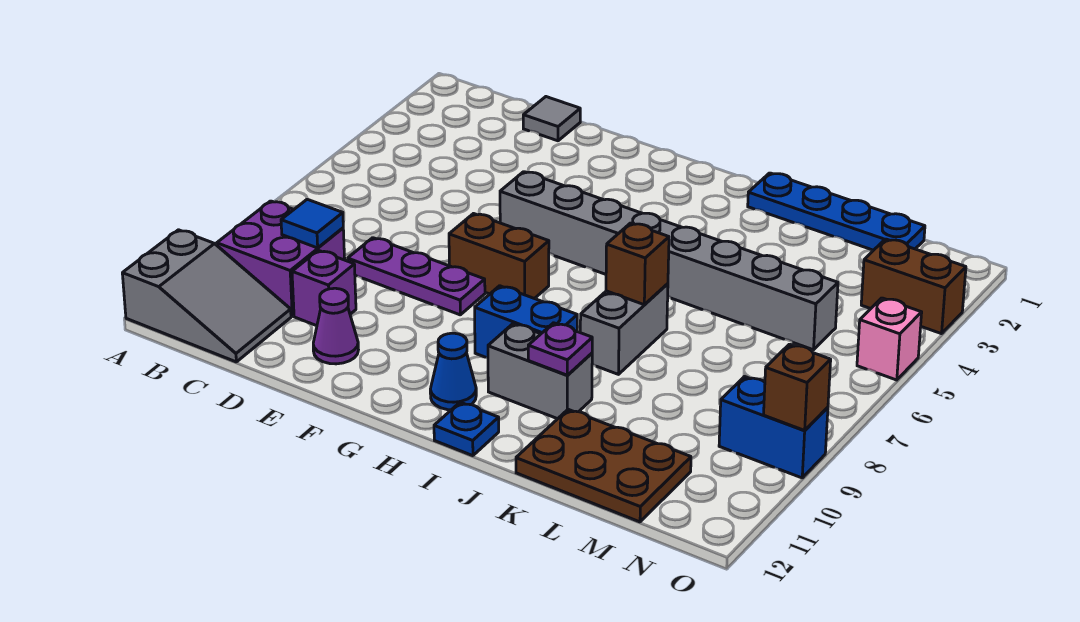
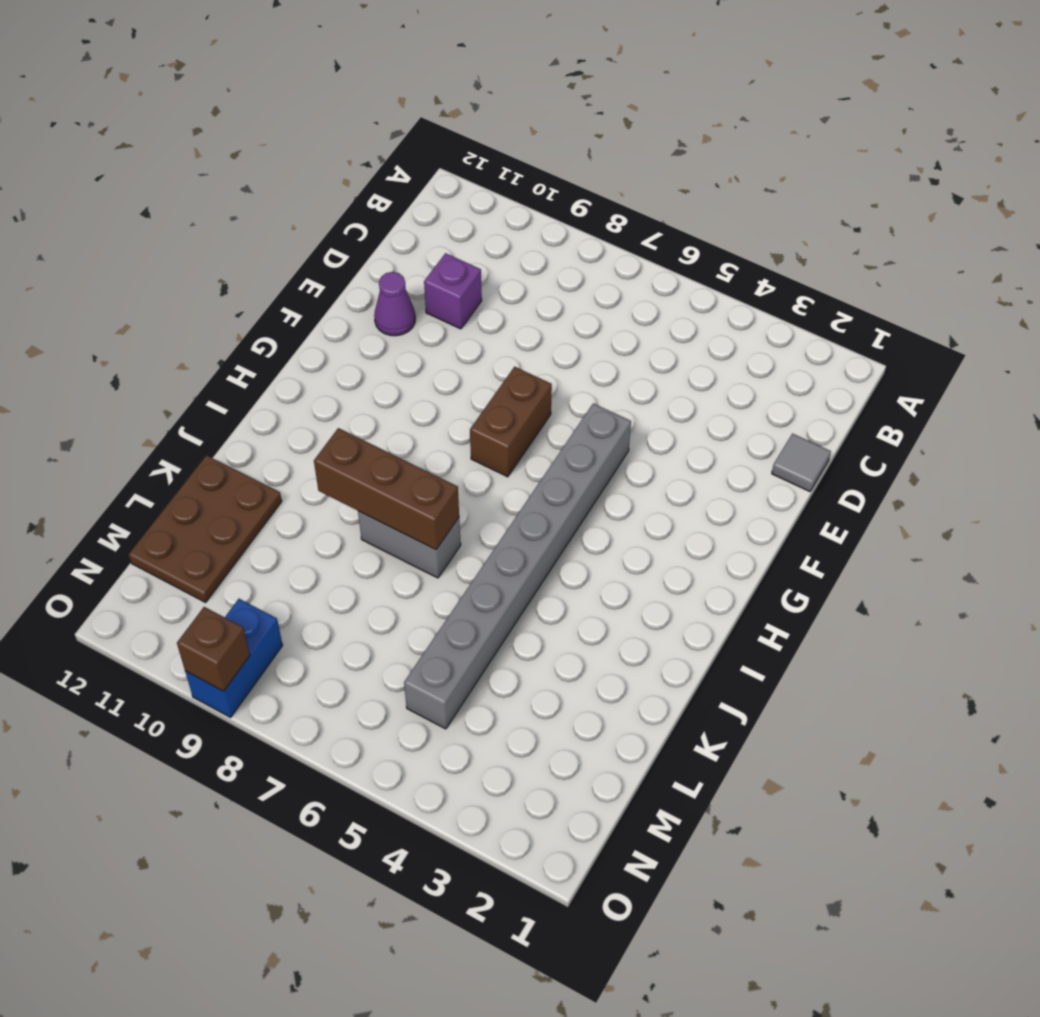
brown brick J7:J9 level 2 -> brown brick J7 level 2
none -> grey slope A11:C12 level 1 top A
none -> purple brick B9:C10 level 1
none -> purple plate D8:F8 level 1

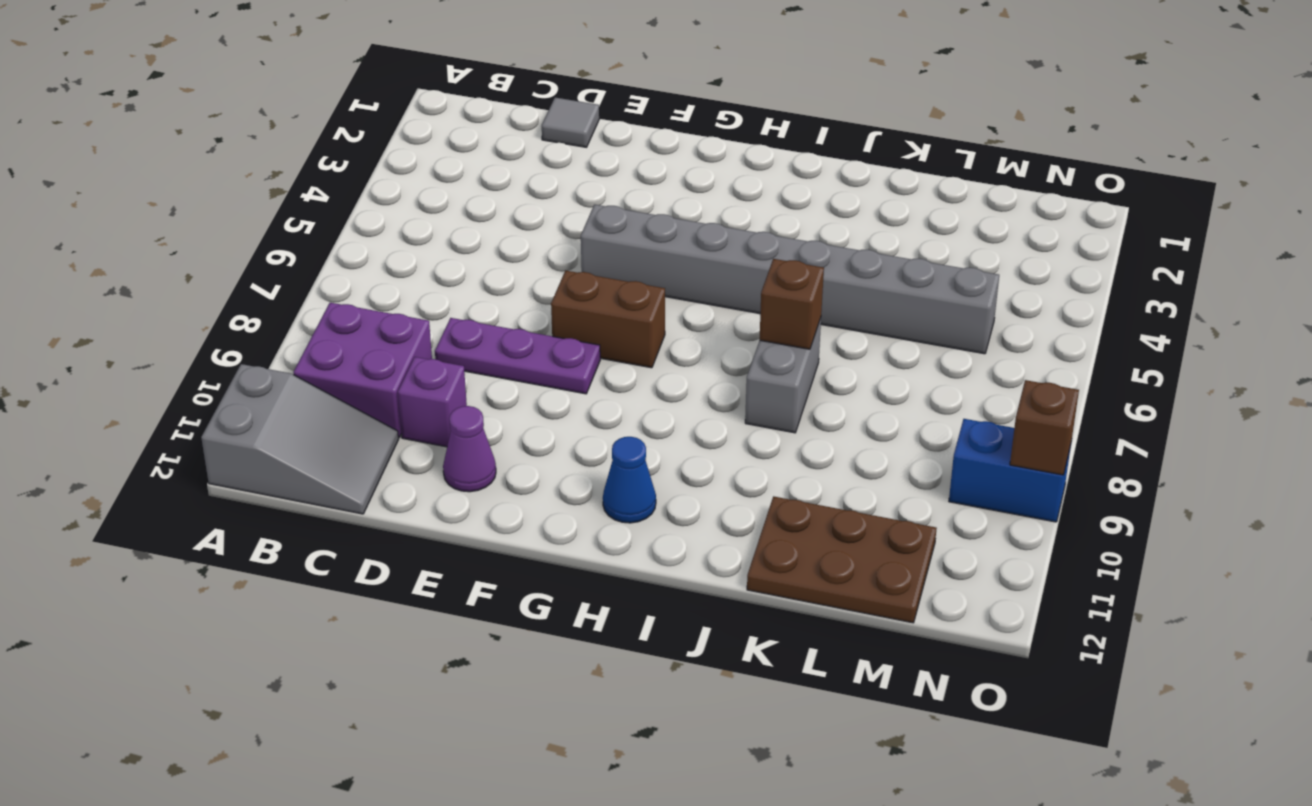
none -> blue brick H9:I9 level 1
none -> grey brick I10:J10 level 1
none -> blue plate I12 level 1

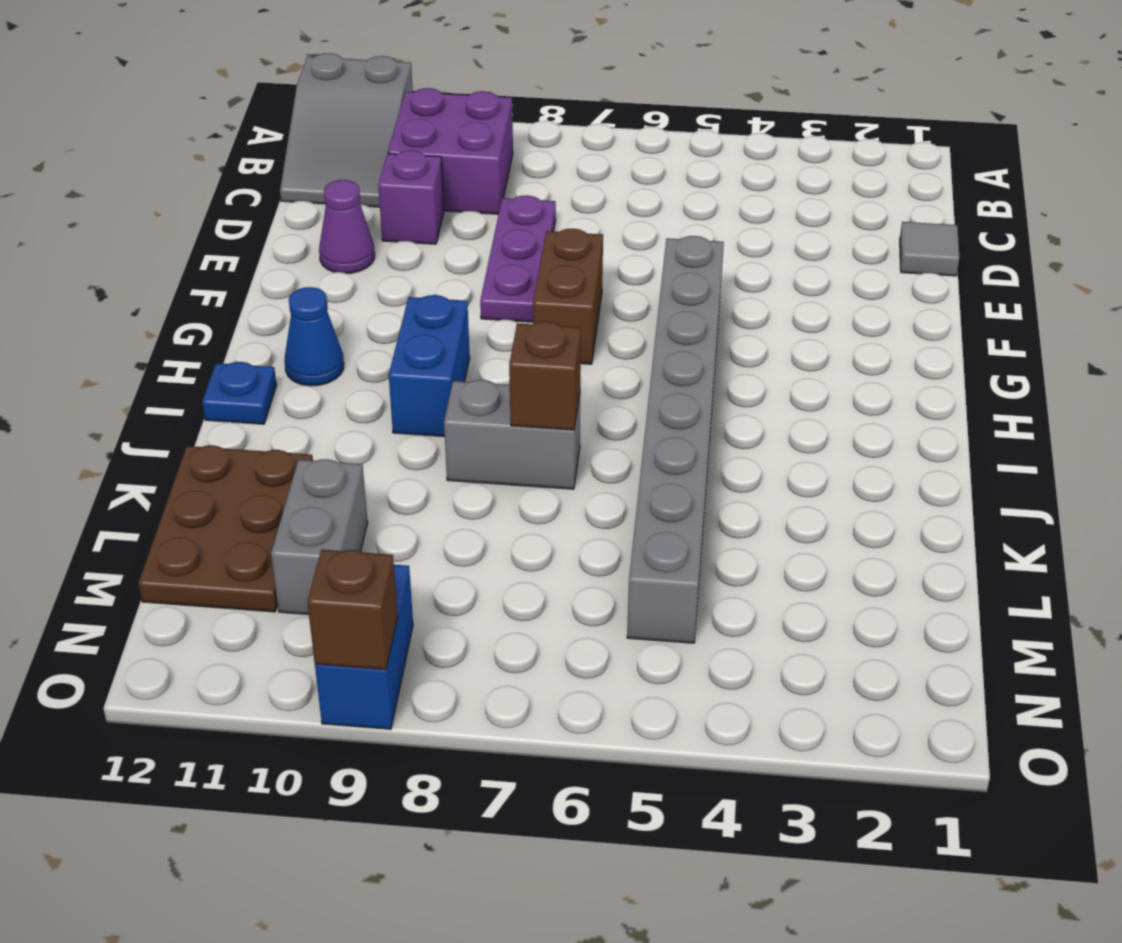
grey brick L10:M10 level 1 -> grey brick I10:J10 level 1
none -> blue plate J1:M1 level 1
none -> brown brick N3:O3 level 1
none -> pink brick O5 level 1

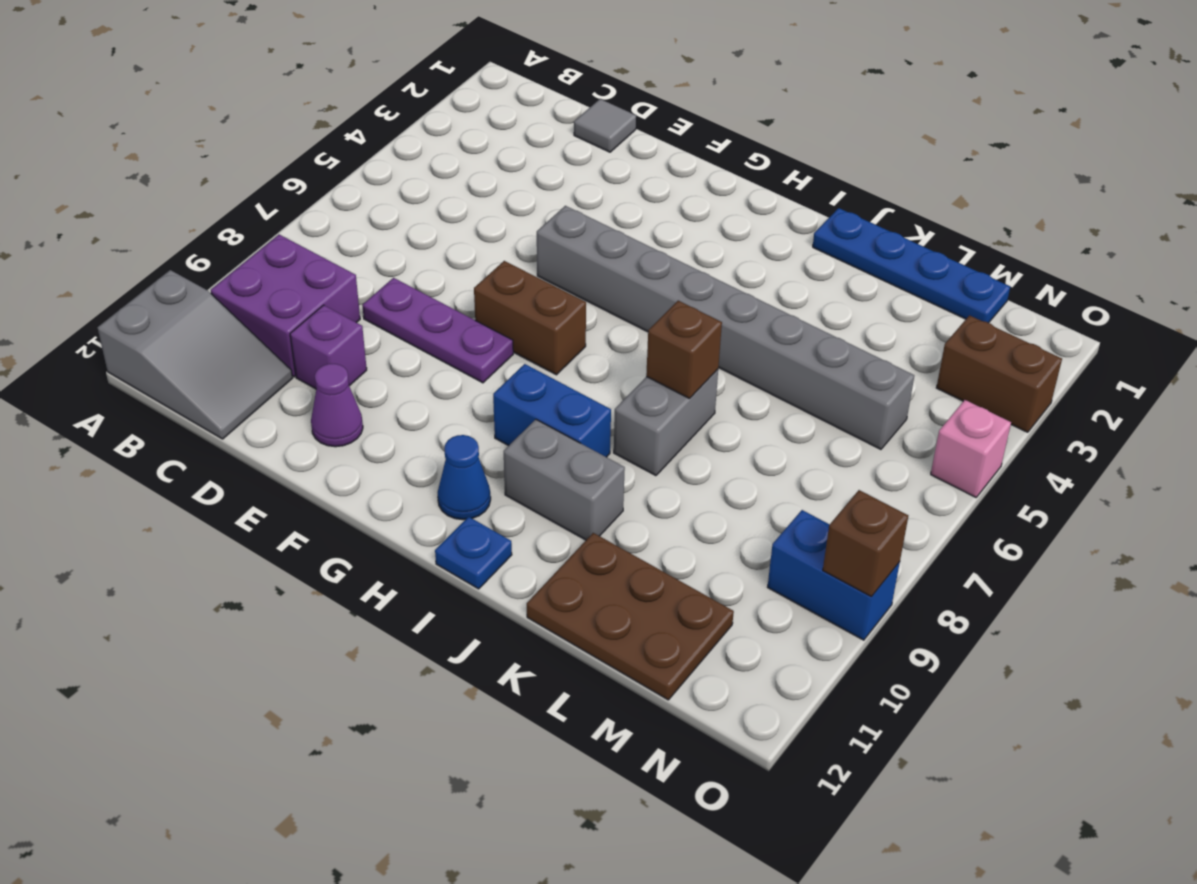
none -> blue tile C9 level 2
none -> purple plate J10 level 2

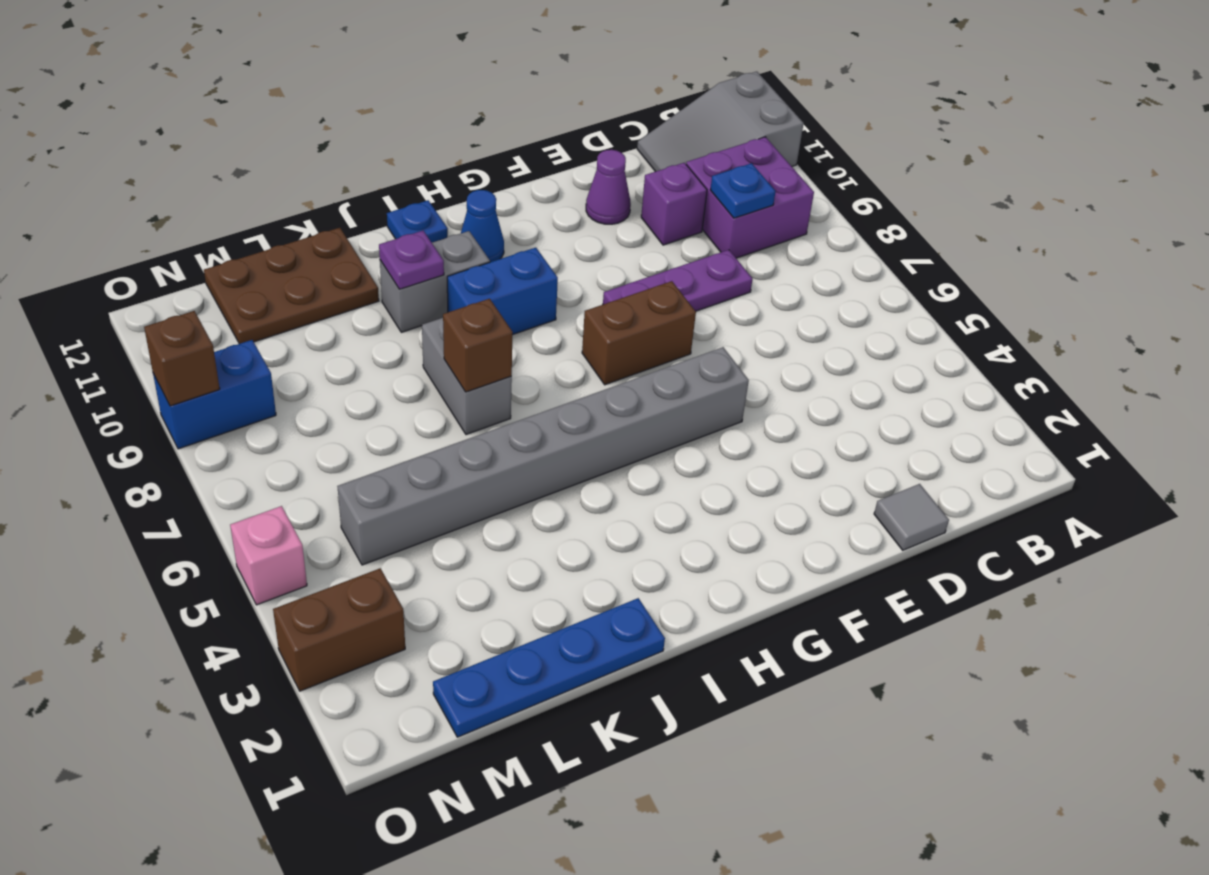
blue plate C9 level 2 -> blue tile C9 level 2

